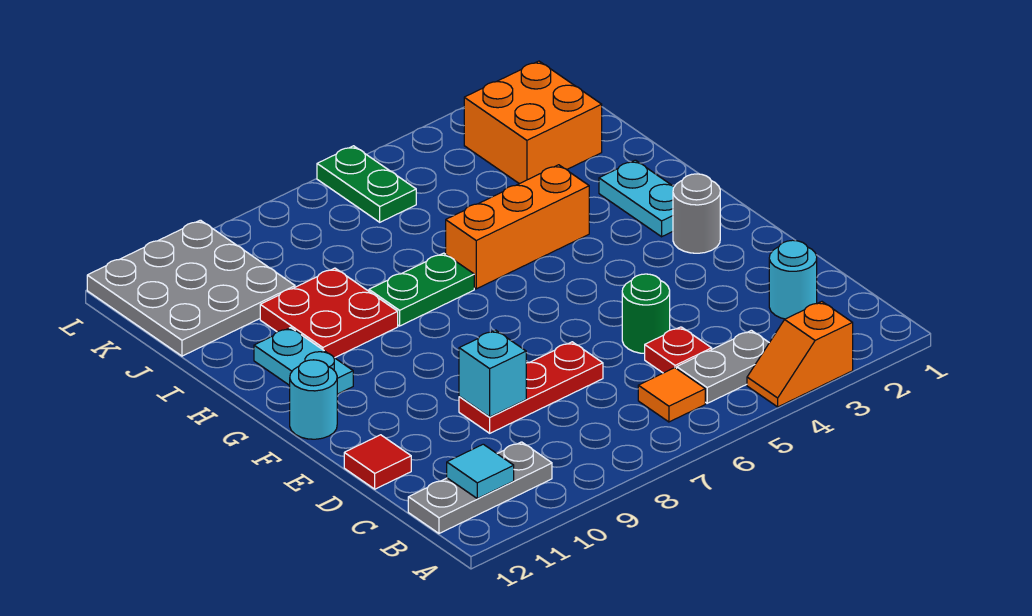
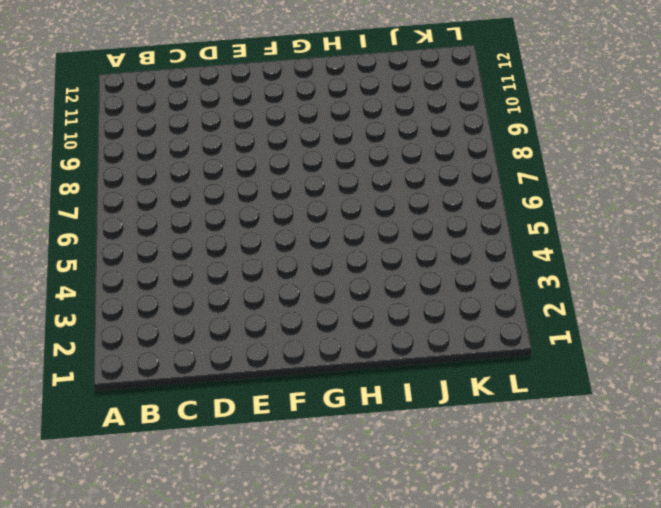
none -> orange slope A3:A4 level 1 top 3
none -> grey plate B4:B5 level 1
none -> orange tile B6 level 1

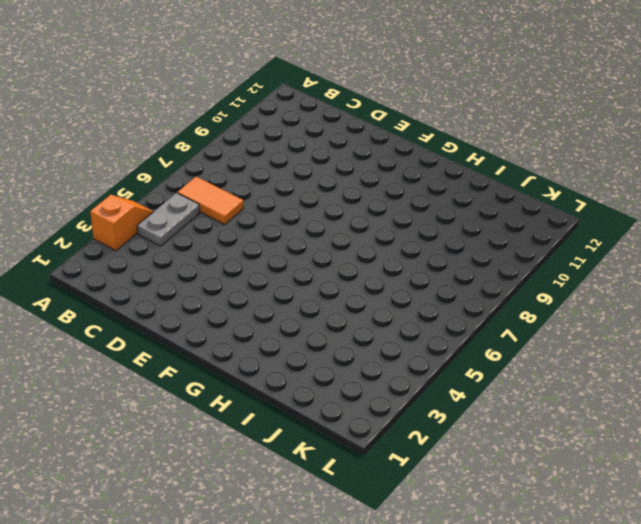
orange tile B6:C6 level 1 -> orange tile B6 level 1
none -> grey plate B10:B12 level 1
none -> cyan round brick C2 level 1
none -> red plate C5 level 1

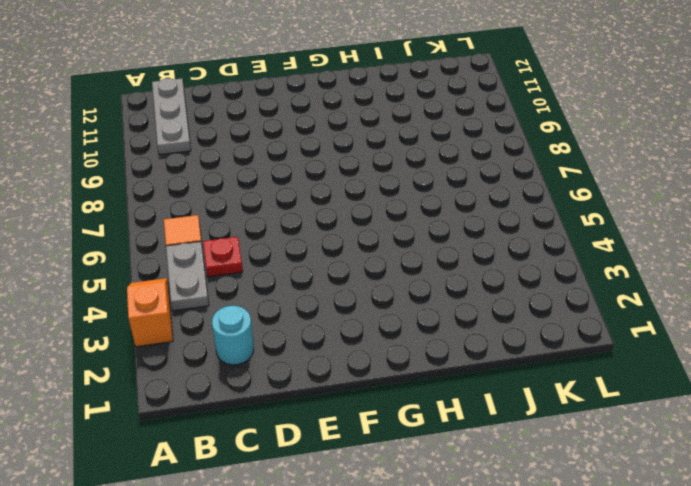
none -> green round brick D5 level 1
none -> red plate D7:D9 level 1
none -> red tile D12 level 1

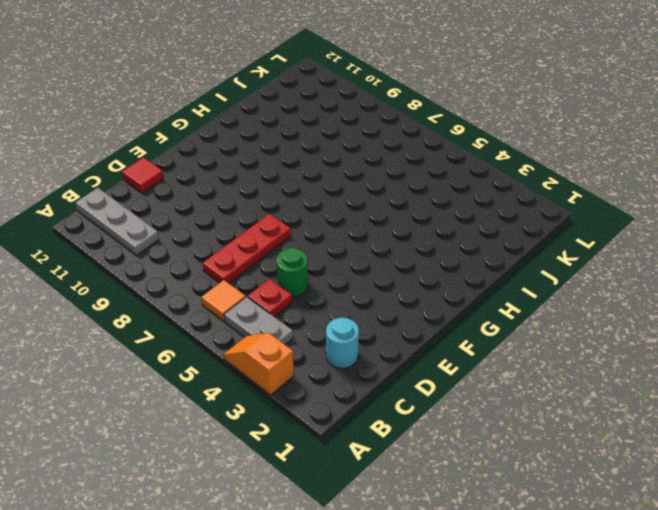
red plate C7:E7 level 1 -> red plate D7:D9 level 1
none -> grey round brick F2 level 1
none -> cyan round brick F12 level 1
none -> cyan plate G2:H2 level 1

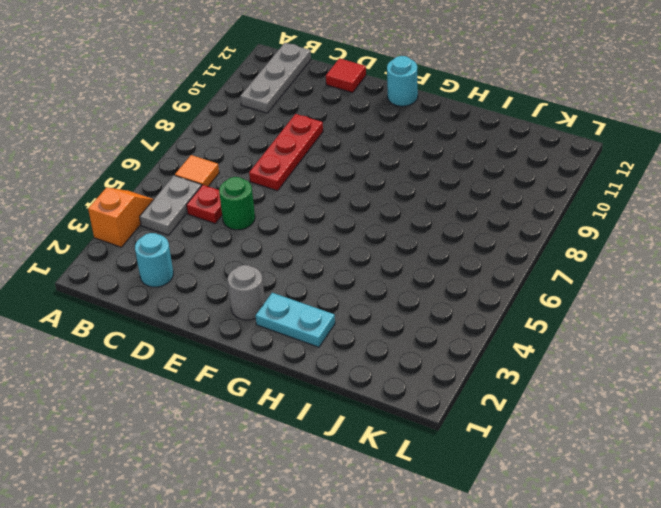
none -> cyan plate G11:H11 level 1
none -> orange brick H4:H6 level 1
none -> green plate H7:H8 level 1

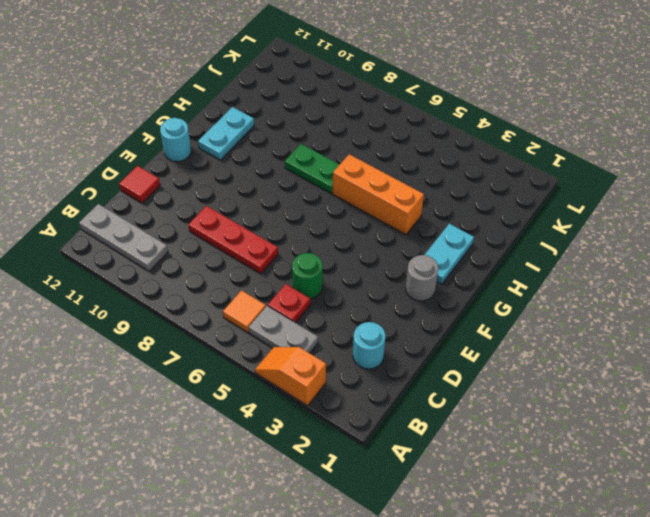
none -> red plate H9:I10 level 1
none -> orange brick J2:K3 level 1
none -> grey plate J10:L12 level 1

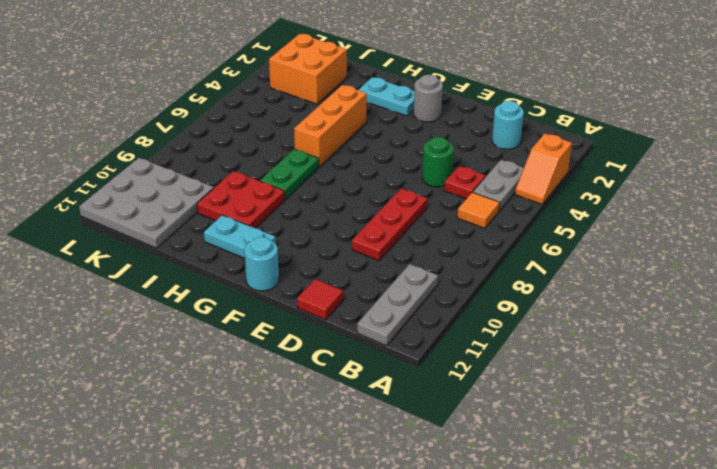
none -> green plate K6:L6 level 1
none -> cyan tile B11 level 2
none -> cyan brick D9 level 2

